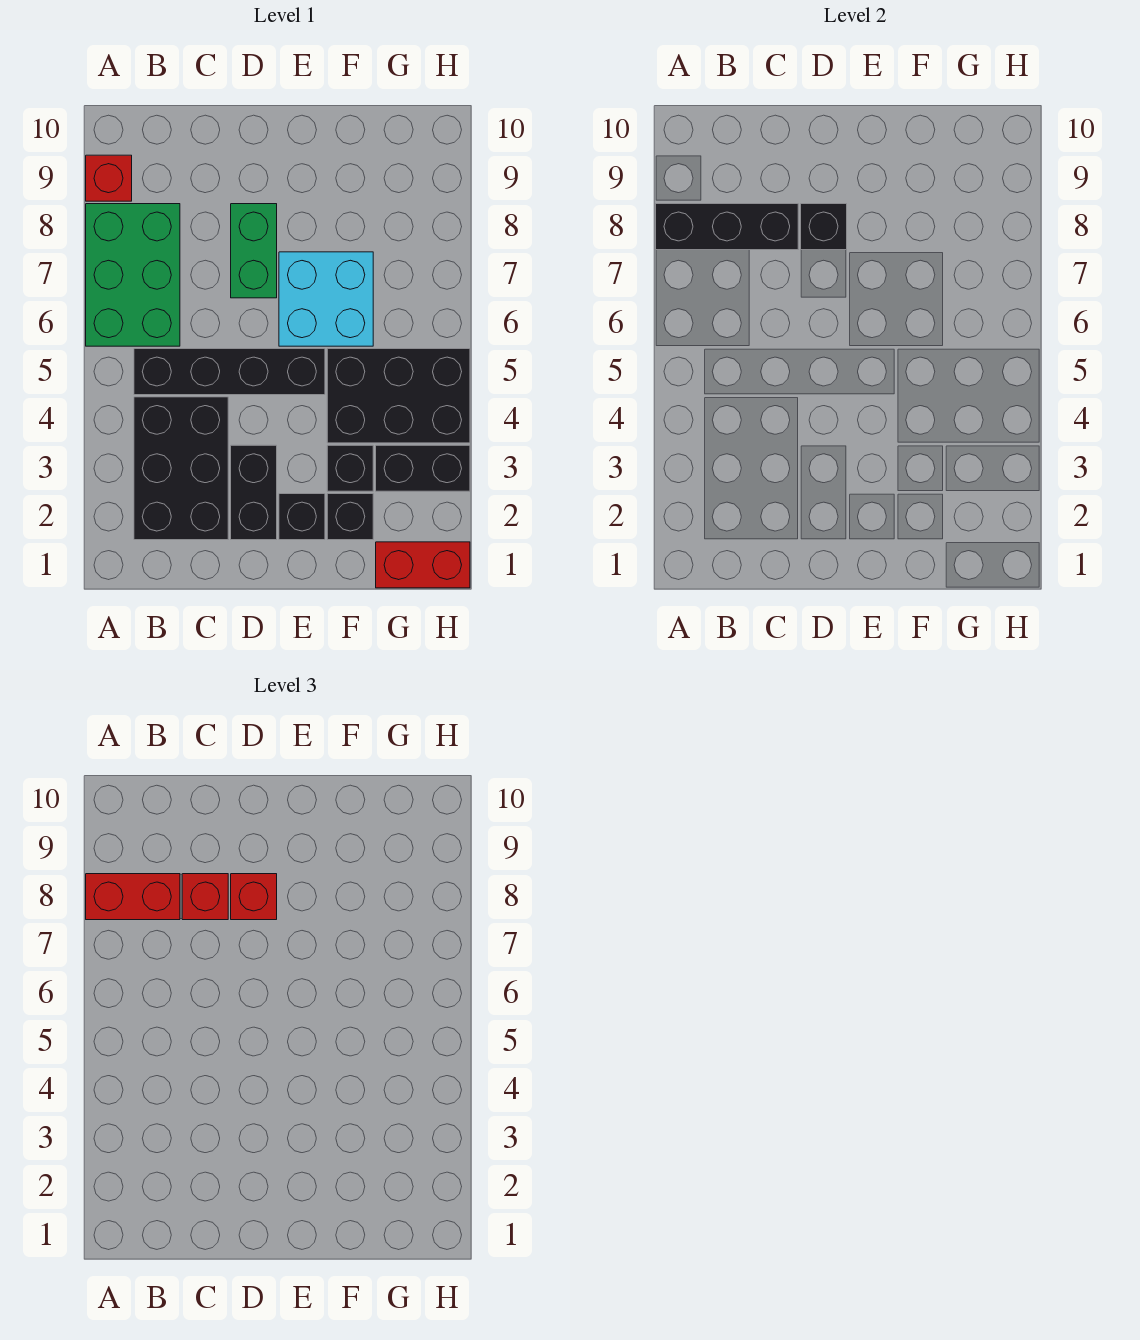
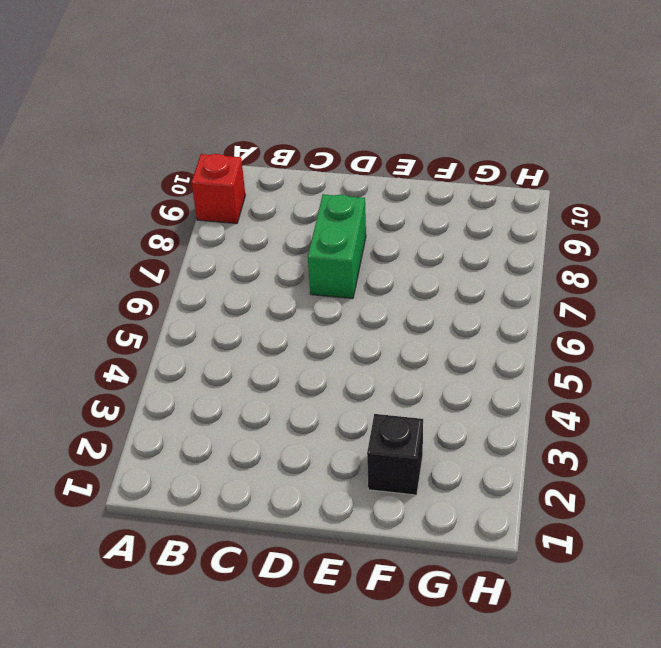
none -> green brick A6:B8 level 1
none -> black brick B2:C4 level 1
none -> black brick B5:E5 level 1

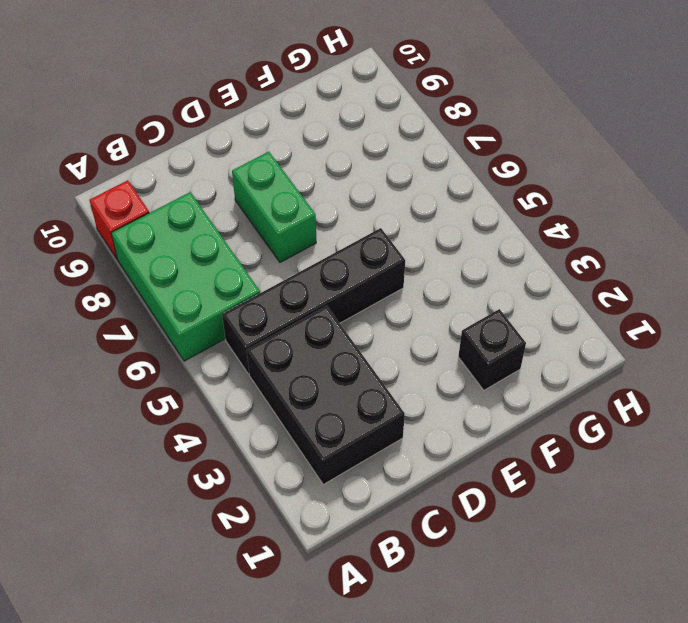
none -> black brick D2:D3 level 1
none -> black brick E2 level 1
none -> cyan brick E6:F7 level 1

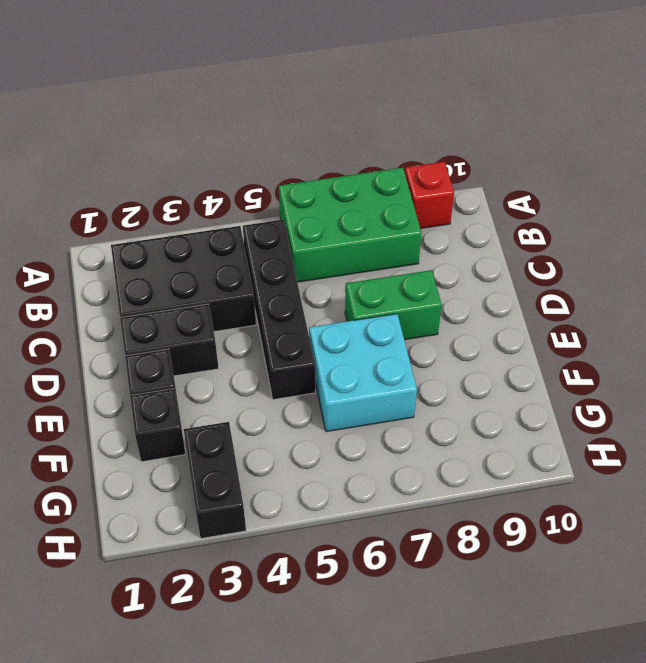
none -> black brick F3 level 1
none -> black brick F4:H5 level 1
none -> red brick G1:H1 level 1

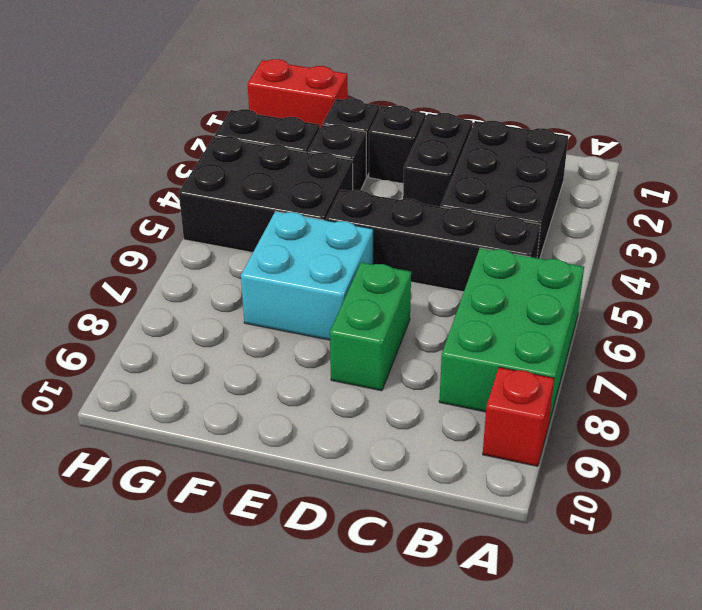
none -> black brick A8:C8 level 2
none -> black brick D8 level 2
none -> red brick A8:B8 level 3

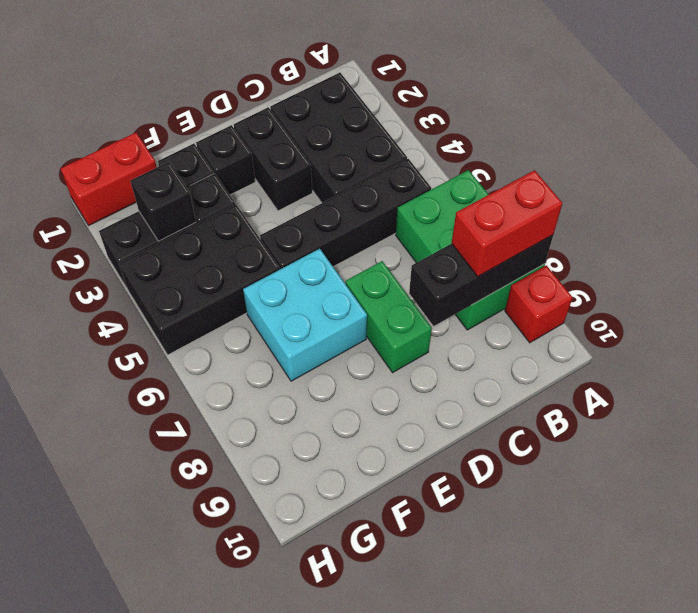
black brick G3 level 2 -> black brick D8 level 2
none -> red brick C8 level 3
none -> red brick D8 level 3

